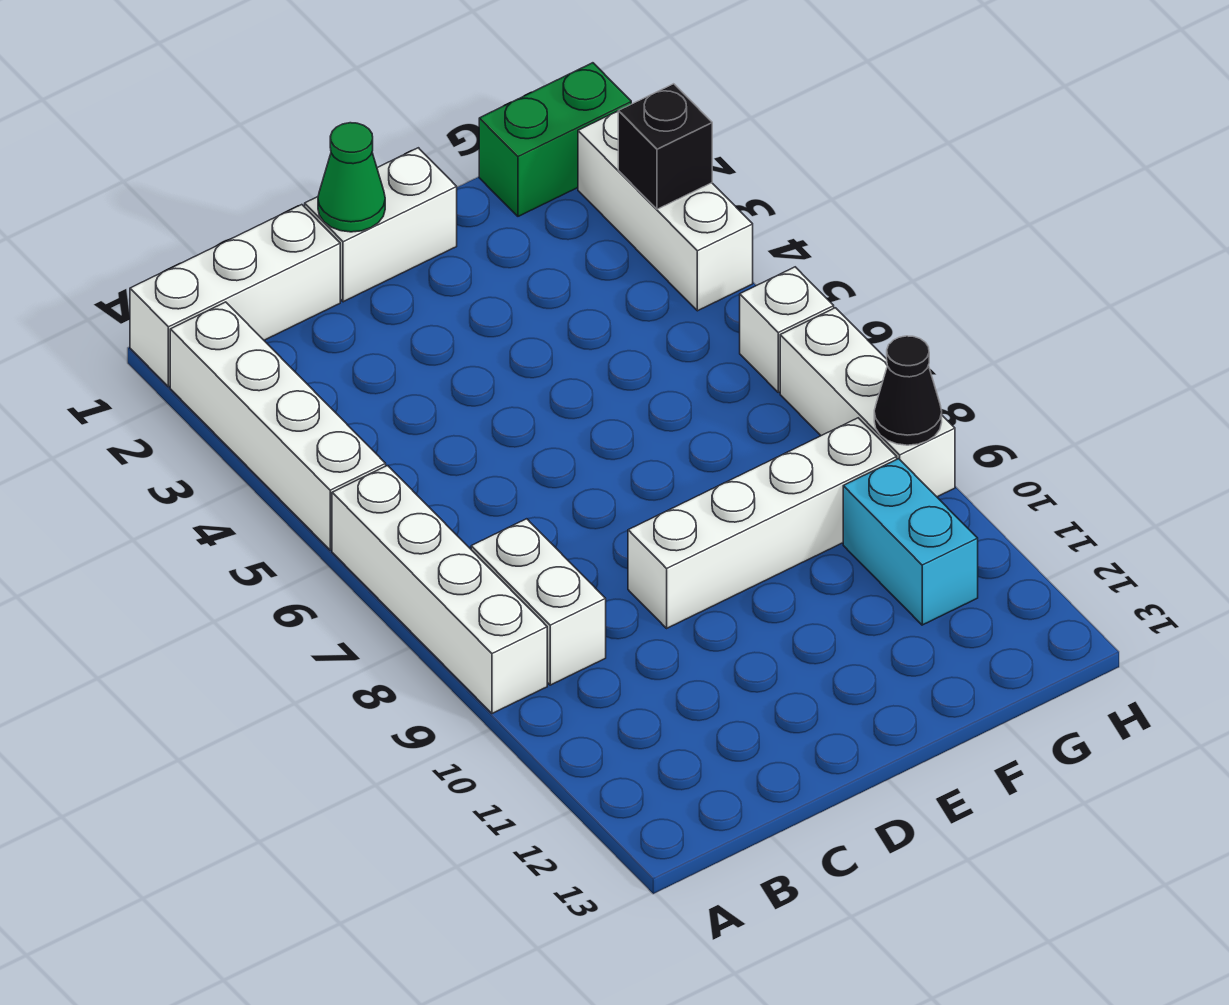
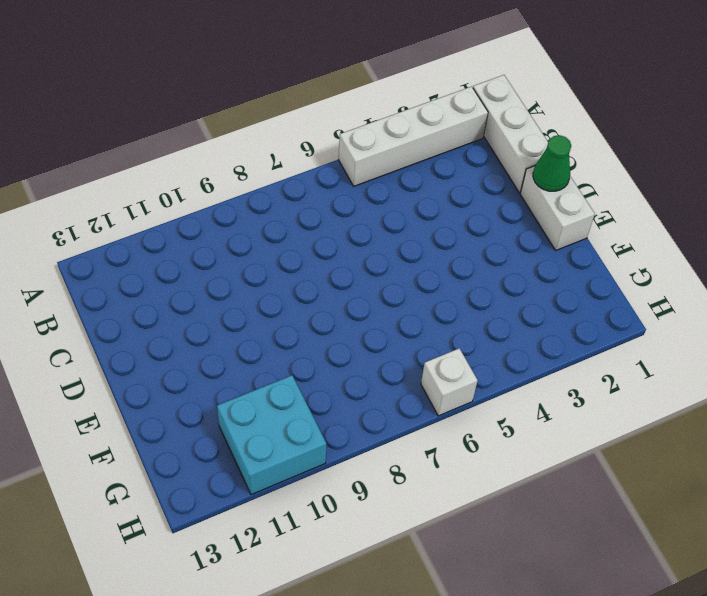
cyan brick G10:H11 level 1 -> cyan brick G10:G11 level 1
none -> white brick A6:A9 level 1
none -> white brick B8:B9 level 1
none -> white brick D9:G9 level 1

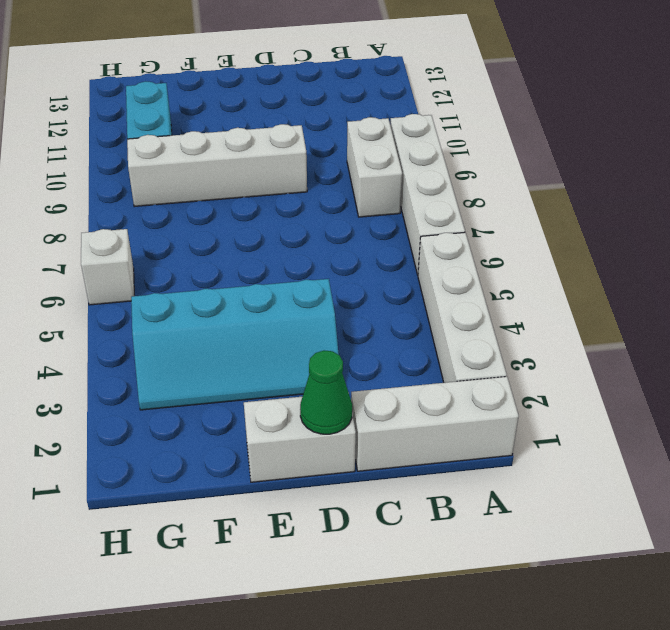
cyan slope D3:G4 level 1 top 4 -> none
none -> green brick G1:H1 level 1
none -> white brick H2:H4 level 1
none -> white brick H7:H9 level 1

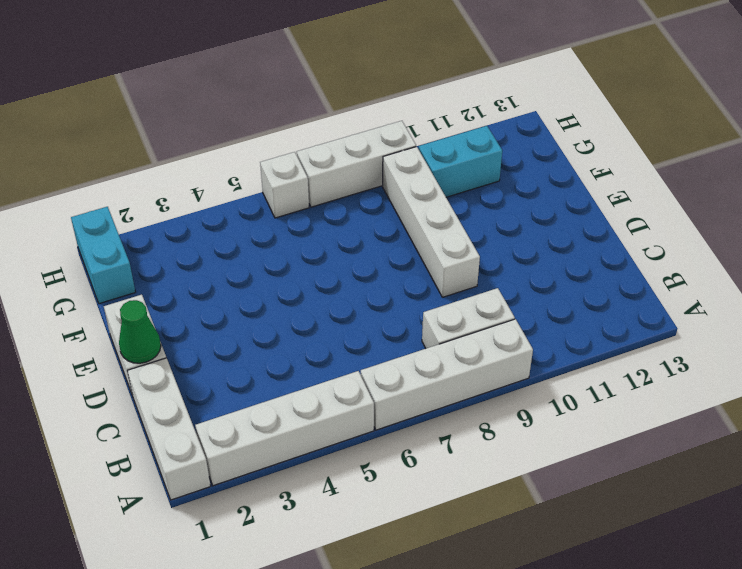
cyan brick G1:H1 level 1 -> green brick G1:H1 level 1
none -> white brick H2:H4 level 1
none -> black brick H3 level 2
none -> black cone H9 level 2

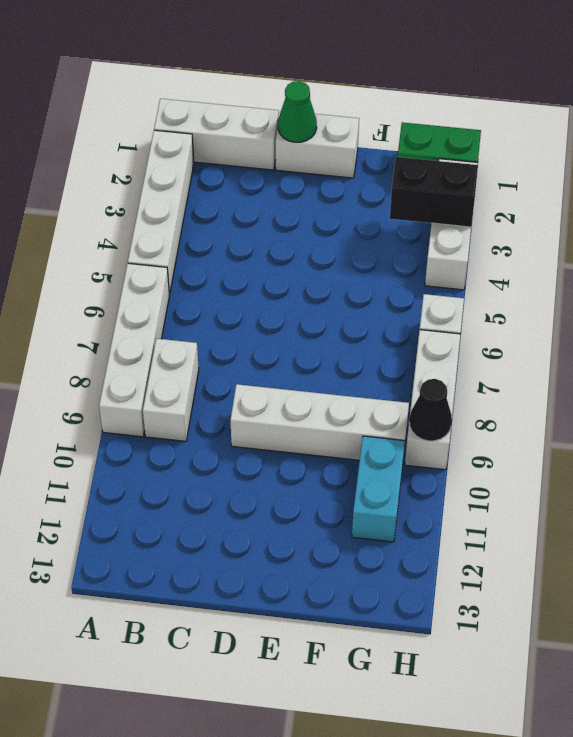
black brick G3:H3 level 2 -> black brick H3 level 2

